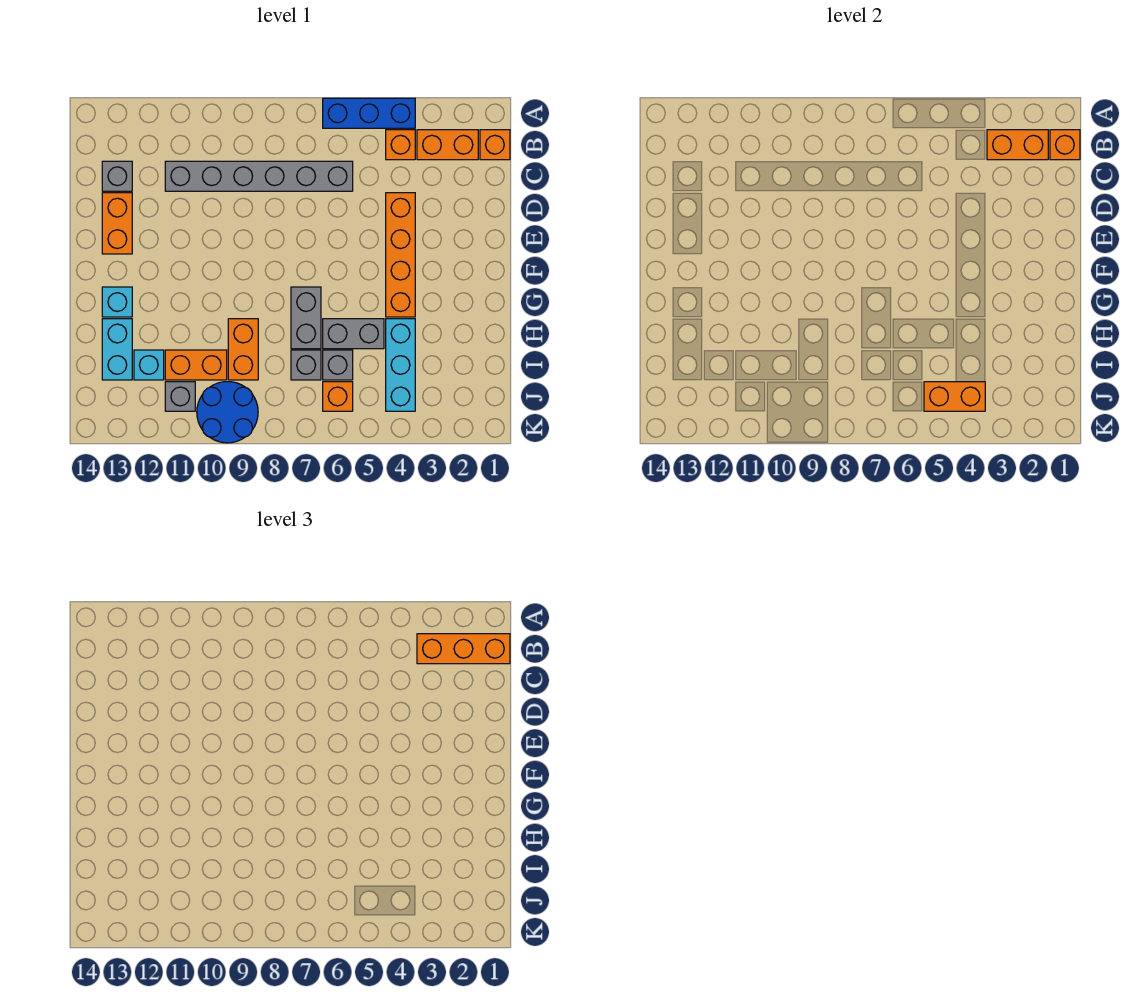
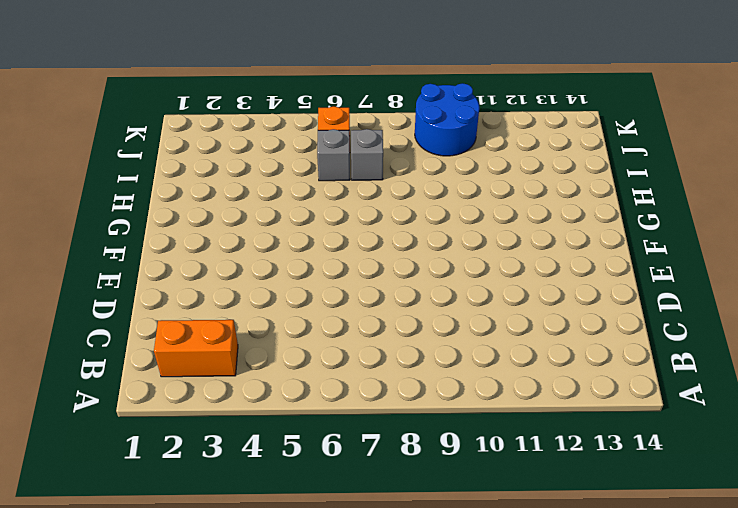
none -> blue brick A4:A6 level 1
none -> orange brick B1 level 1
none -> orange brick B4 level 1

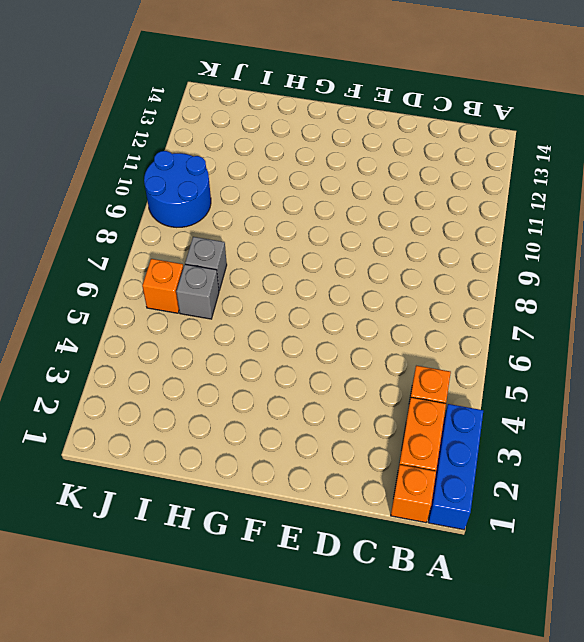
blue brick A1:A3 level 1 -> blue brick A4:A6 level 1
none -> grey brick C6:C11 level 1
none -> grey brick C13 level 1
none -> orange brick D4:G4 level 1

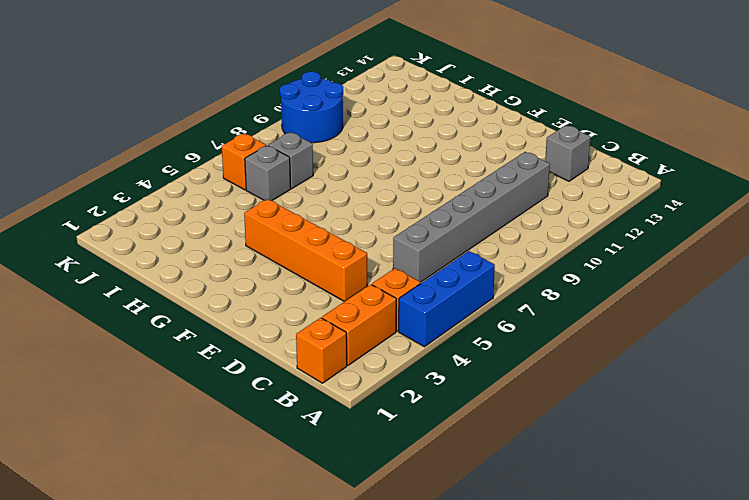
none -> orange brick D13:E13 level 1
none -> grey brick G7:H7 level 1
none -> cyan brick G13 level 1

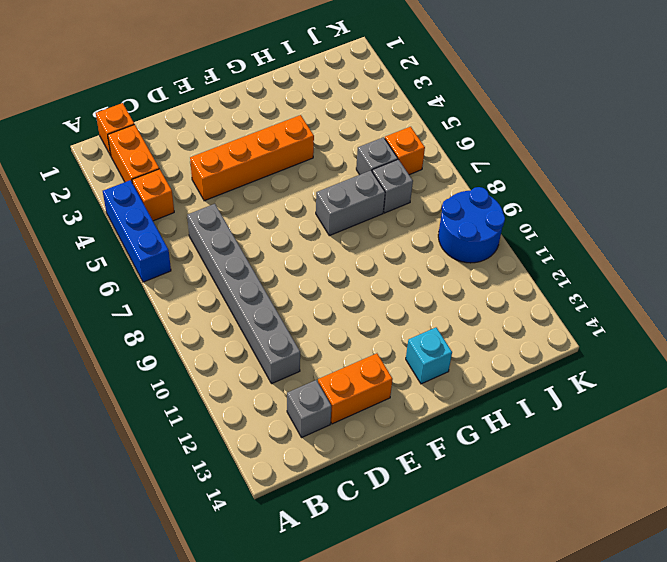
none -> cyan brick H4:J4 level 1
none -> grey brick H5:H6 level 1
none -> orange brick H9:I9 level 1

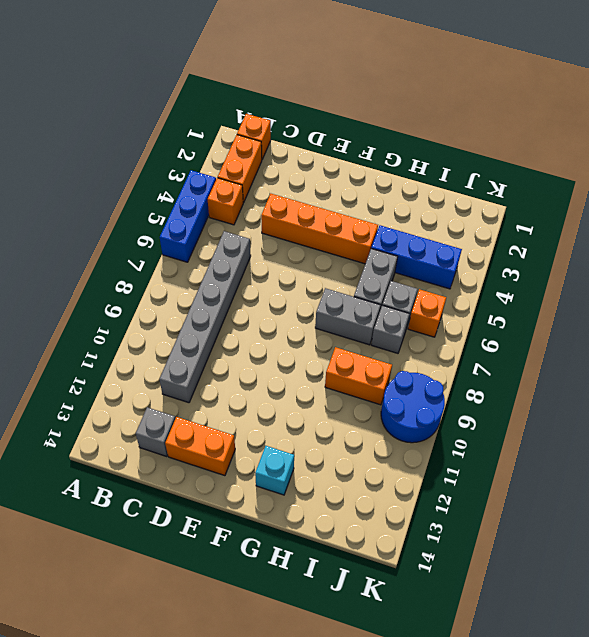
blue brick H4:J4 level 1 -> cyan brick H4:J4 level 1
none -> cyan brick H13:I13 level 1
none -> orange brick I10:I11 level 1
none -> cyan brick I12 level 1

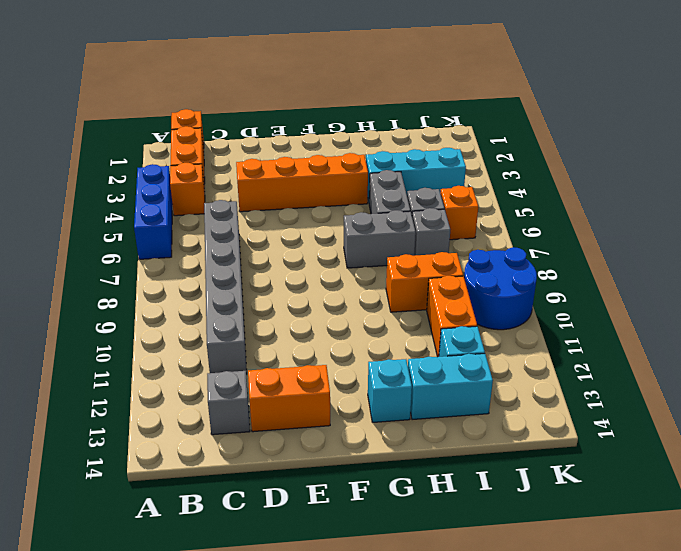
none -> grey brick J11 level 1
none -> orange brick B1 level 2
none -> orange brick B2:B3 level 2

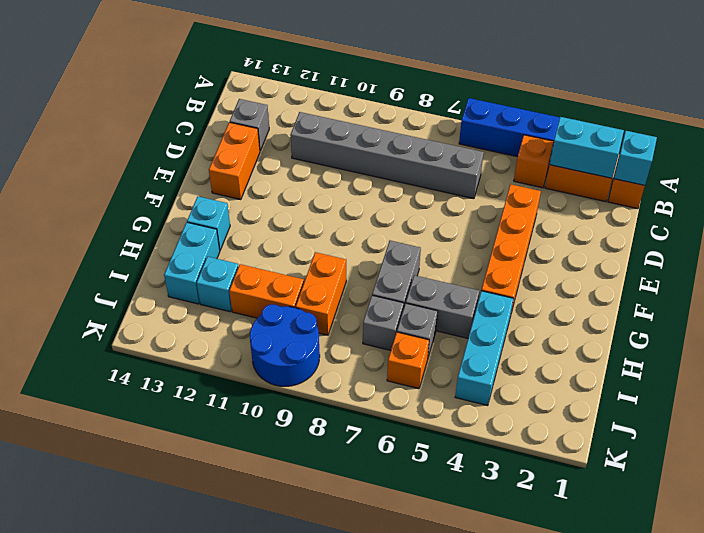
cyan brick B1 level 2 -> orange brick B1 level 2
cyan brick B2:B3 level 2 -> orange brick B2:B3 level 2
none -> grey brick J11 level 1
none -> orange brick J4:J5 level 2
none -> orange brick B1:B3 level 3

